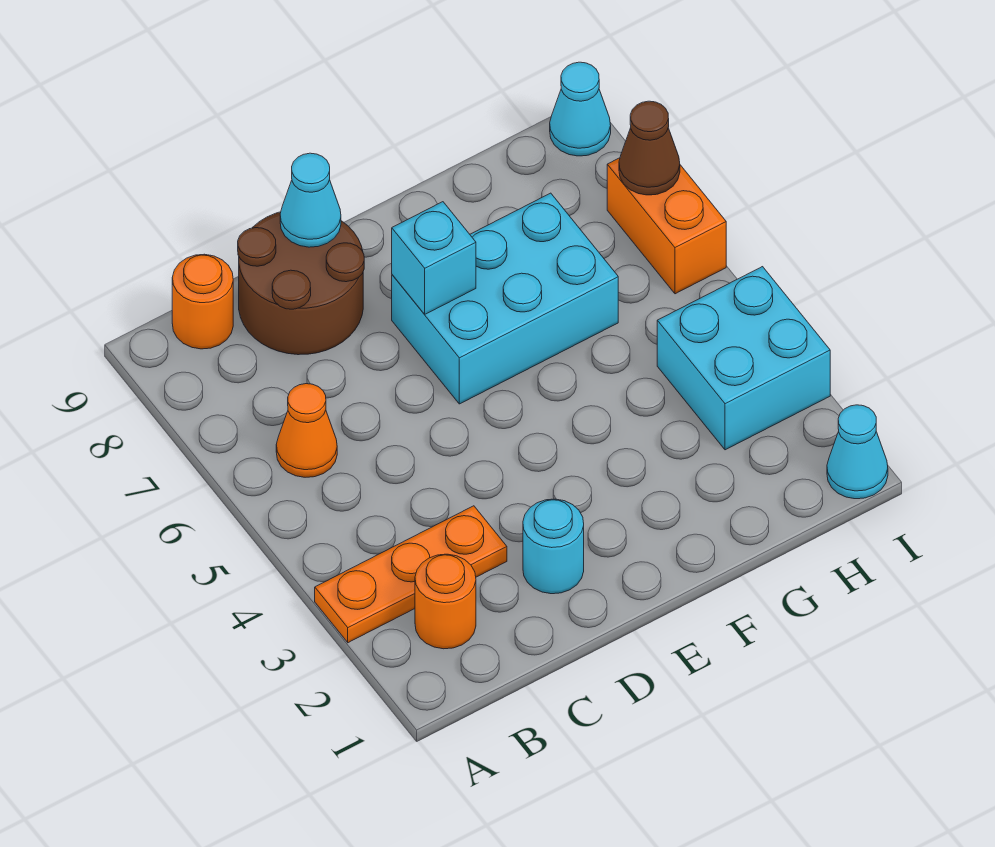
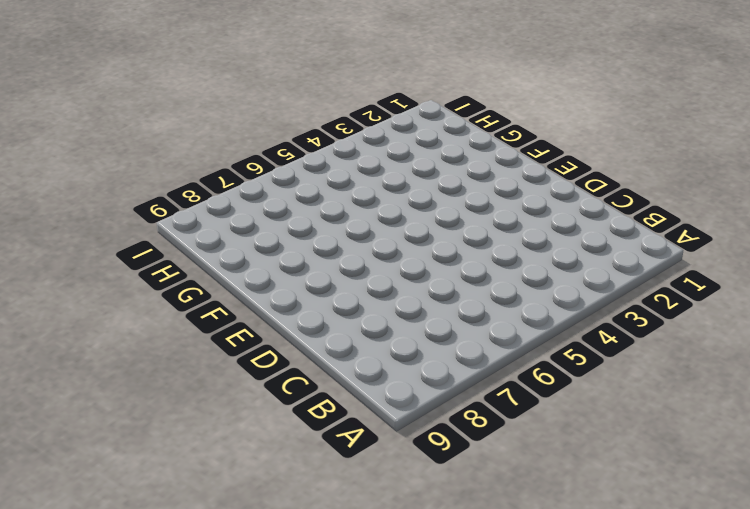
none -> orange plate A3:C3 level 1
none -> orange round brick B2 level 1
none -> orange cone B6 level 1

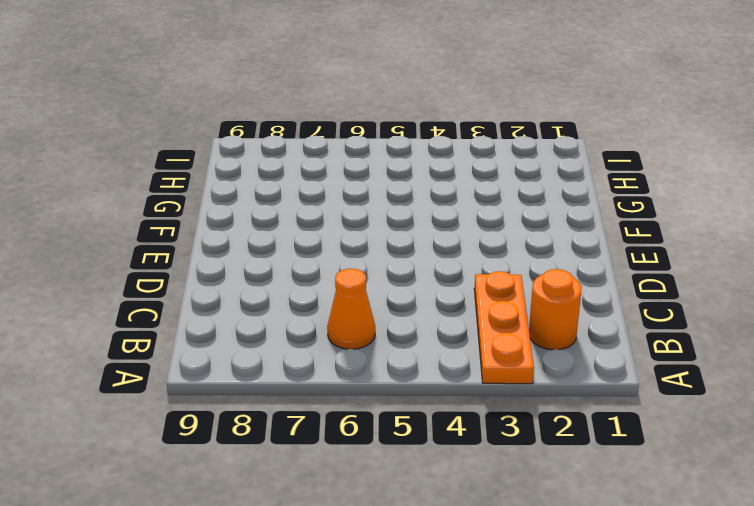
none -> orange round brick B9 level 1
none -> brown round brick C8:D9 level 1
none -> cyan round brick D2 level 1

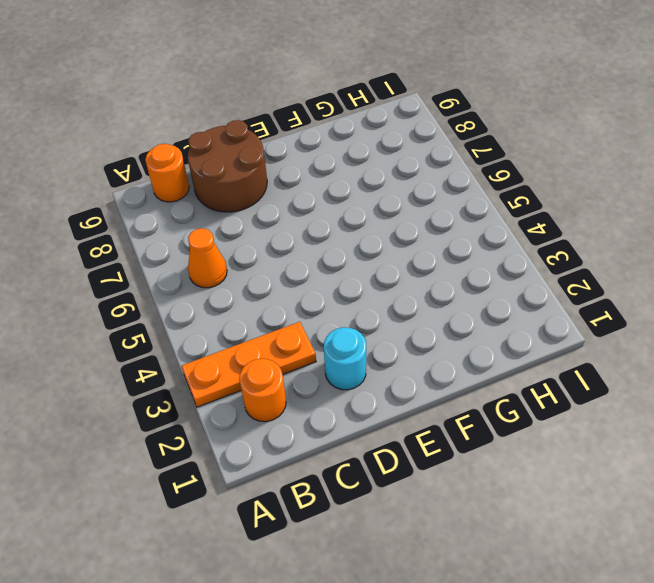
none -> cyan brick E6:G7 level 1
none -> cyan brick H3:I4 level 1
none -> cyan cone I1 level 1

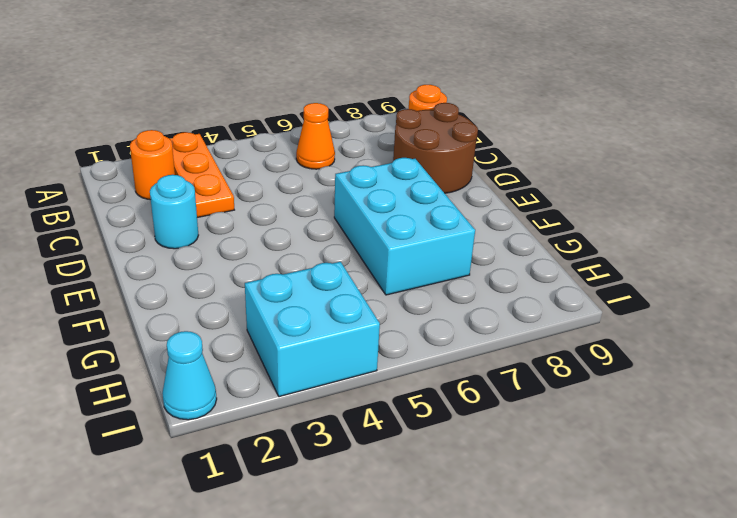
none -> orange brick I6:I7 level 1
none -> cyan cone I9 level 1
none -> cyan cone D9 level 2

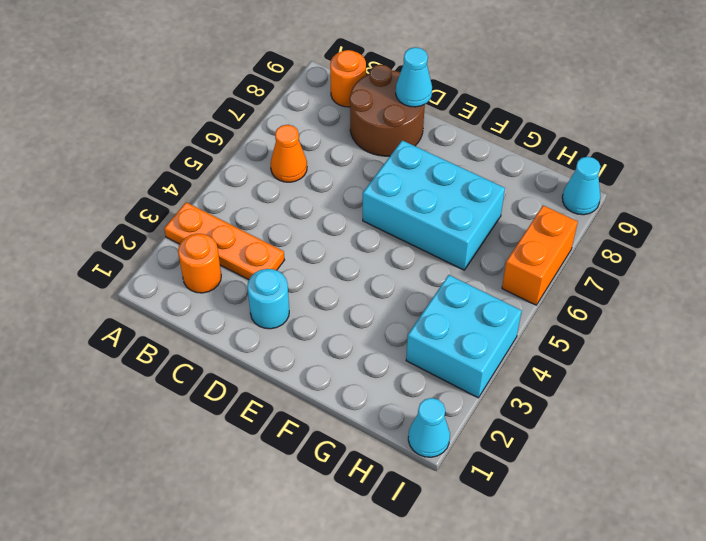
none -> cyan brick E7 level 2
none -> brown cone I7 level 2

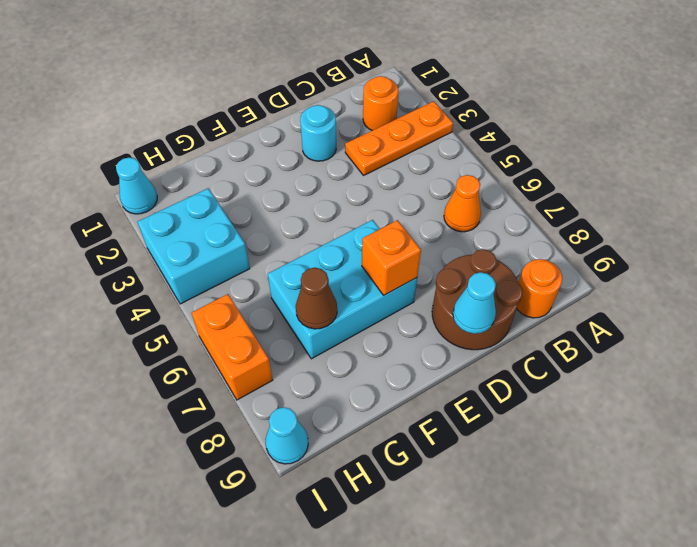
orange brick E7 level 2 -> cyan brick E7 level 2
brown cone G7 level 2 -> brown cone I7 level 2

